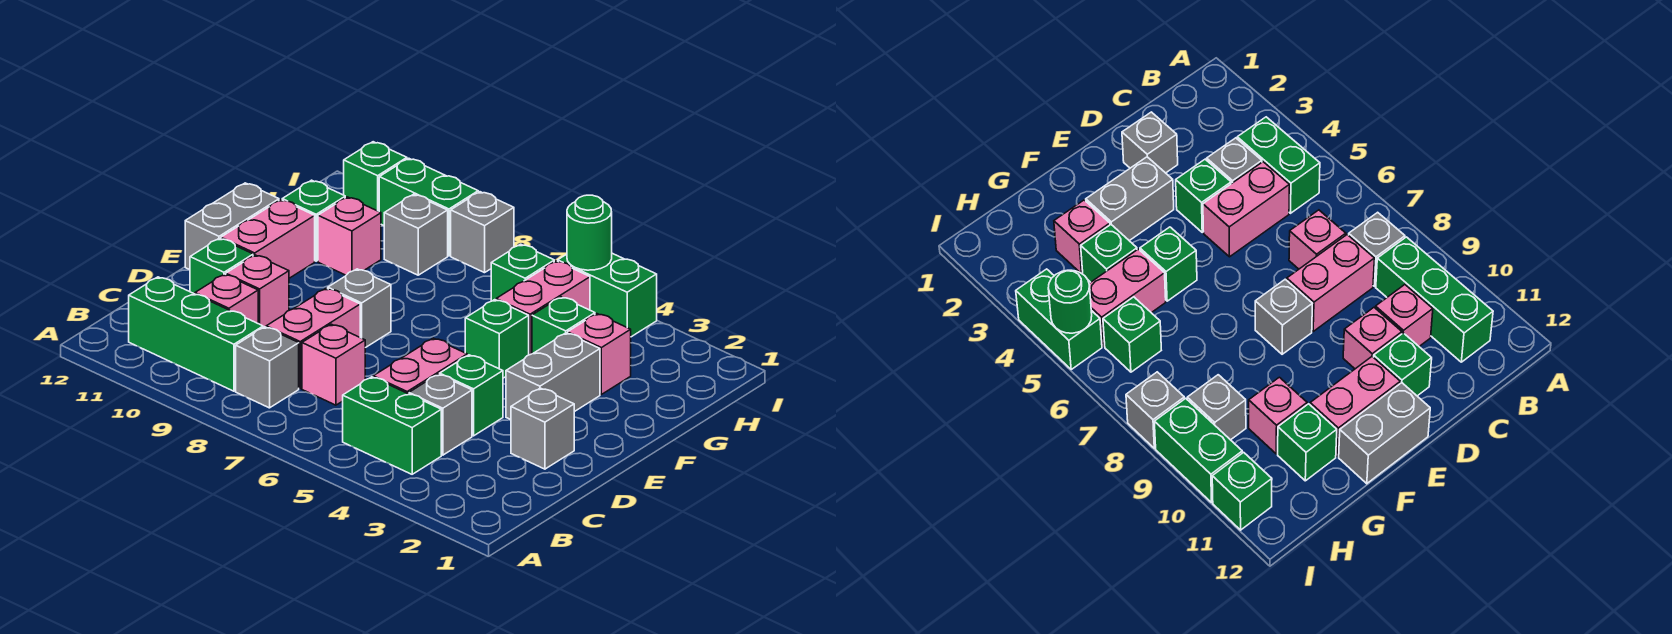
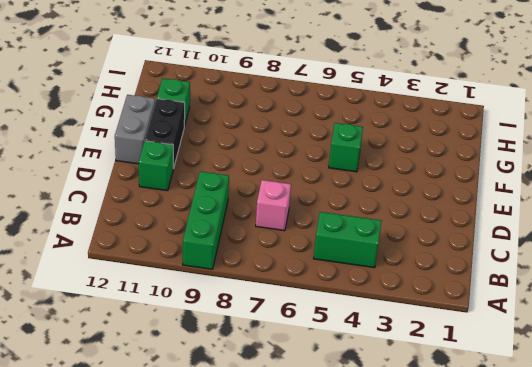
green brick A9:C9 level 1 -> green brick B9:B11 level 1
black brick E11:F11 level 1 -> pink brick E11:F11 level 1
none -> grey brick B8 level 1
none -> grey brick C4 level 1
none -> pink brick C5:D5 level 1

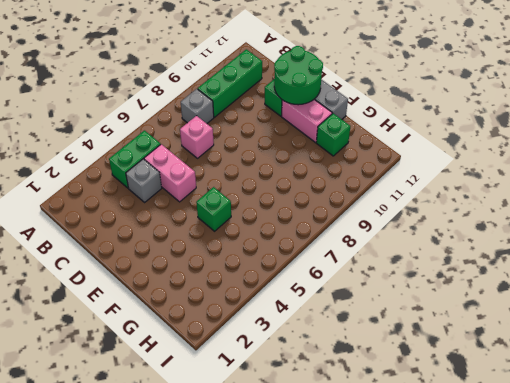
green round brick D11:E12 level 2 -> none
none -> pink brick C8:D8 level 1
none -> pink brick C10 level 1
none -> grey brick D2 level 1

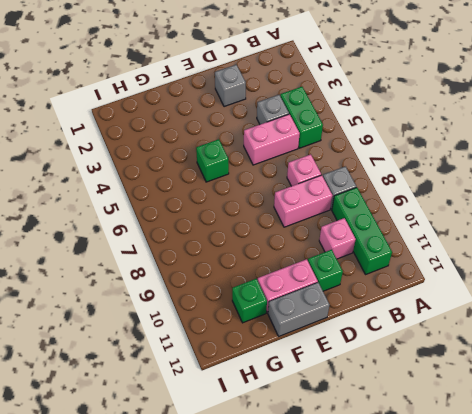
none -> green brick D4 level 1
none -> pink brick D10 level 1
none -> grey brick E3:F3 level 1

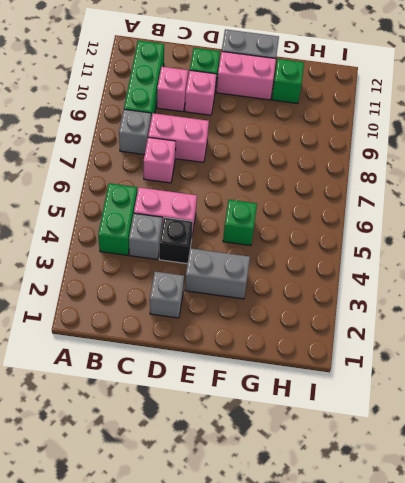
black brick D4 level 1 -> green brick D4 level 1
none -> grey brick E8 level 1
none -> pink brick G3 level 1
none -> green brick G4 level 1

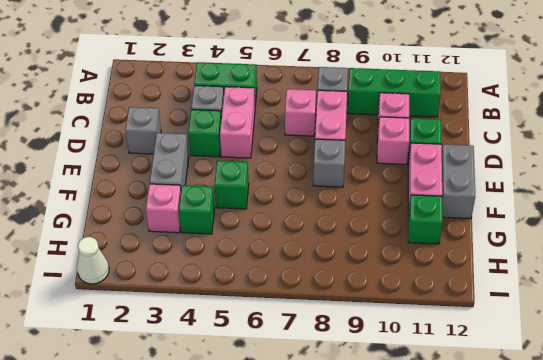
white cone I1 level 1 -> none
none -> pink brick G5:H5 level 1
none -> pink brick G10 level 1
none -> green brick H6 level 1

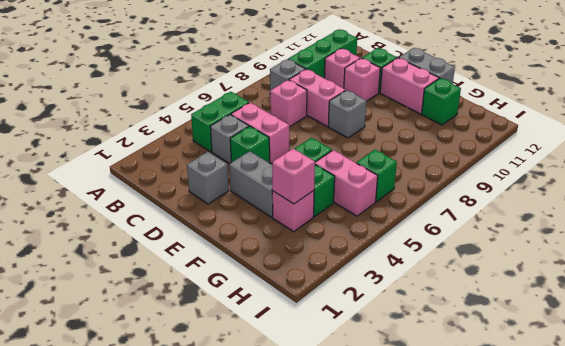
pink brick G3 level 2 -> pink brick G10 level 1
none -> grey brick H9 level 1
none -> green brick I4:I5 level 1
none -> grey brick I8 level 1

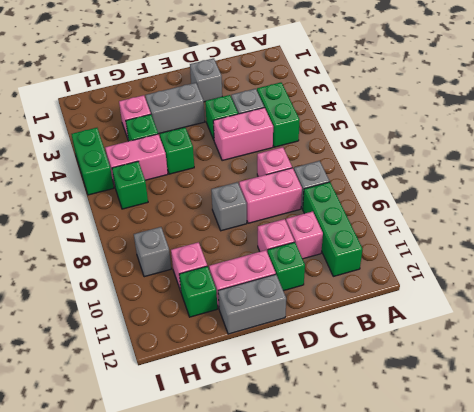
none -> grey brick I8 level 1
none -> green brick I9:I10 level 1
none -> green brick I11 level 1

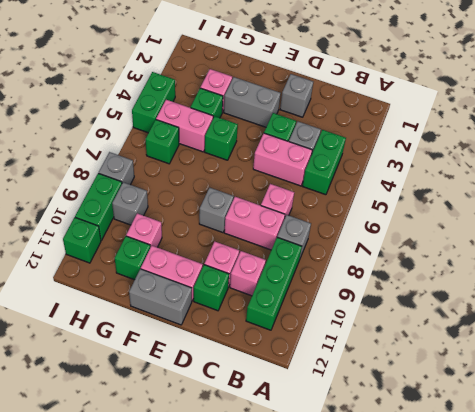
none -> green round brick I5 level 2

